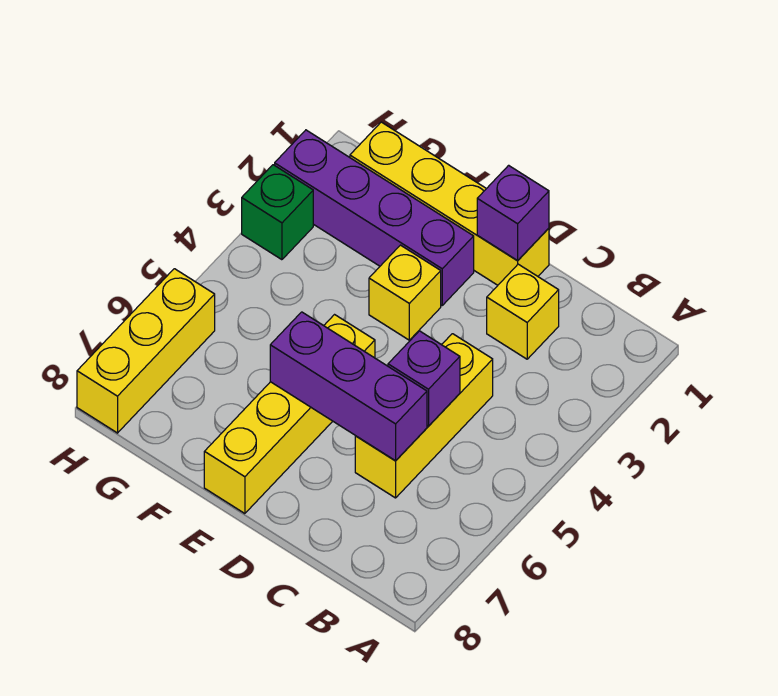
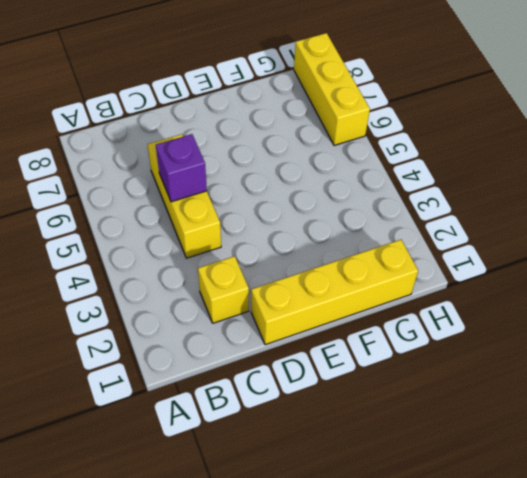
none -> purple brick E2:H2 level 1
none -> yellow brick E3 level 1

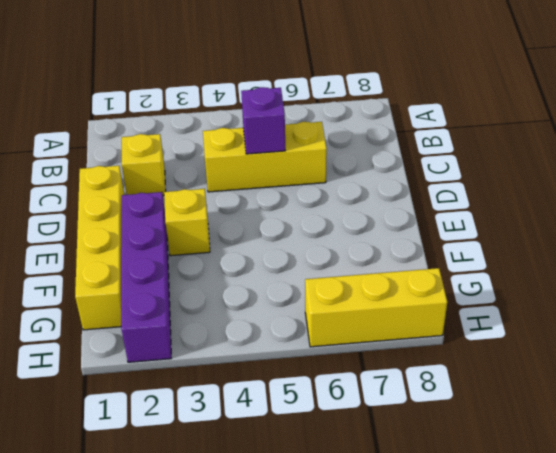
none -> yellow brick E5:E8 level 1
none -> green brick H3 level 1

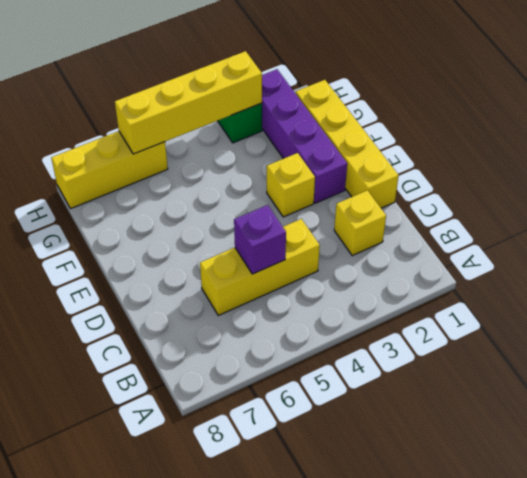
yellow brick H3:H6 level 2 -> yellow brick E5:E8 level 1
none -> purple brick C6:E6 level 2
none -> purple brick D1 level 2

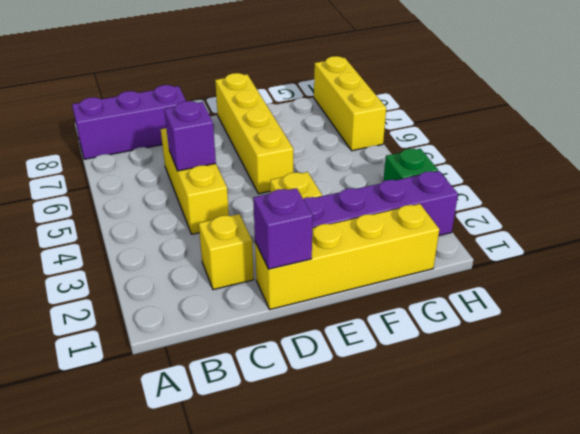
purple brick A8:C8 level 1 -> purple brick C6:E6 level 2

